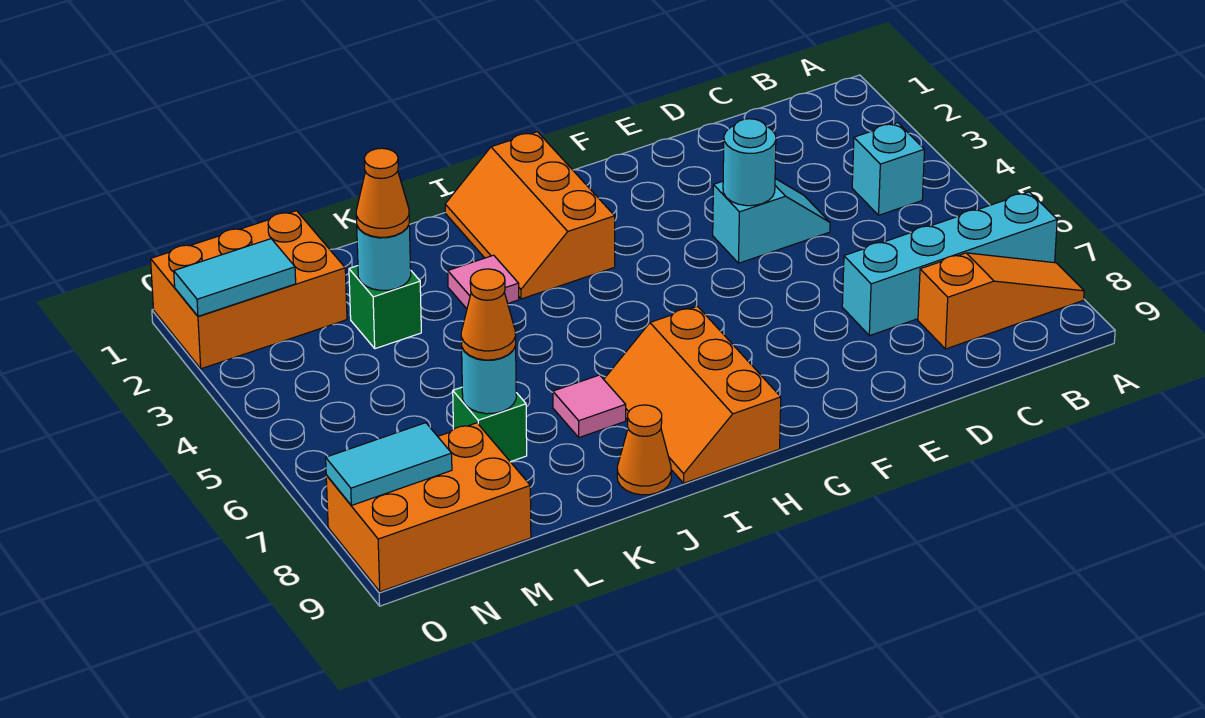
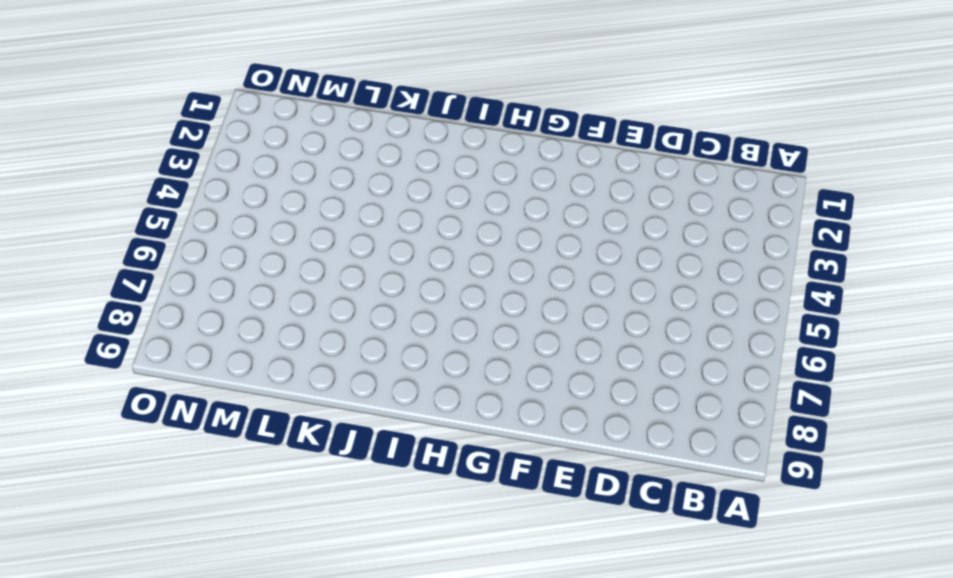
none -> cyan brick A7:D7 level 1
none -> orange slope A8:C8 level 1 top C
none -> cyan brick B4 level 1

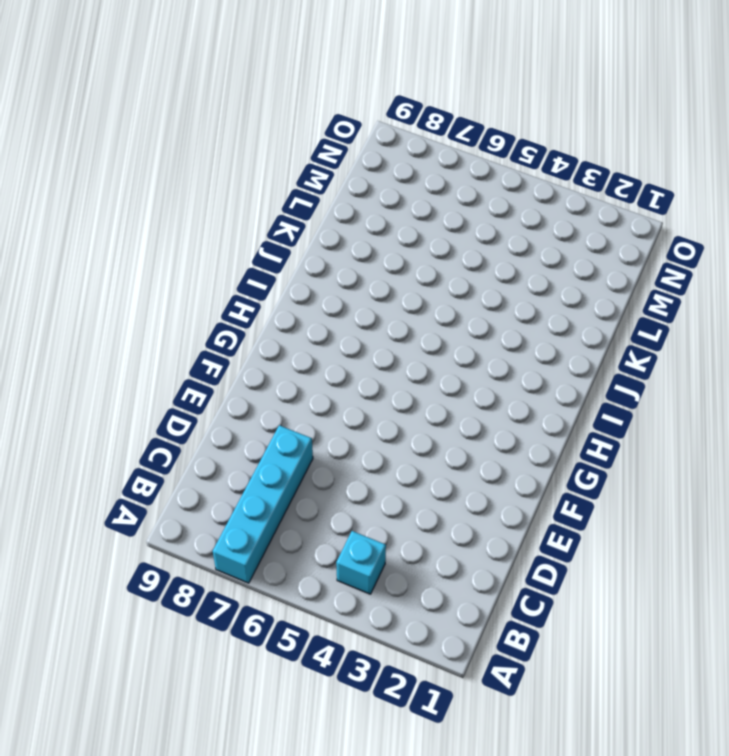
none -> orange slope A8:C8 level 1 top C
none -> cyan slope D4:E4 level 1 top E
none -> orange slope H1:I3 level 1 top H

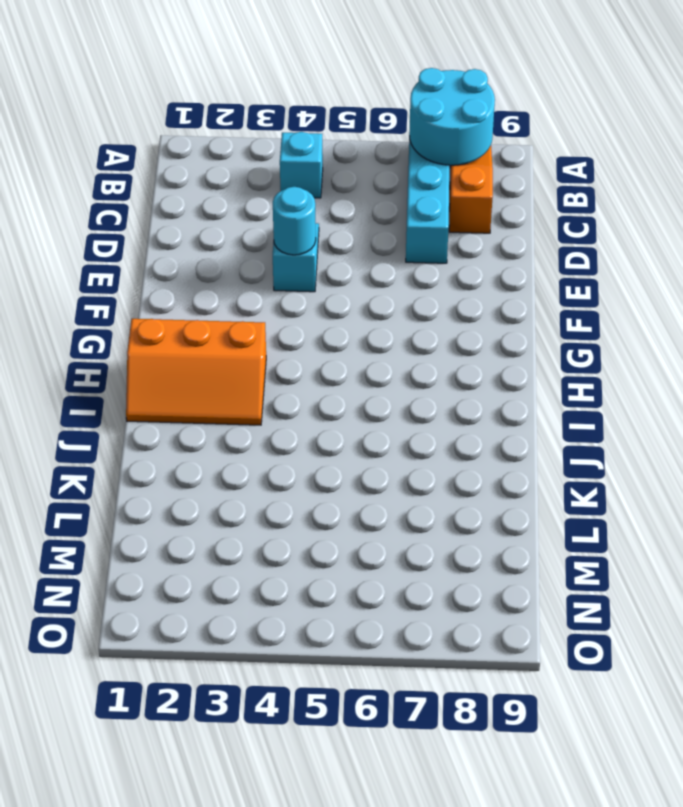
cyan round brick A7:B8 level 2 -> none
none -> orange slope H7:I9 level 1 top H
none -> pink tile J3 level 1
none -> pink tile J7 level 1

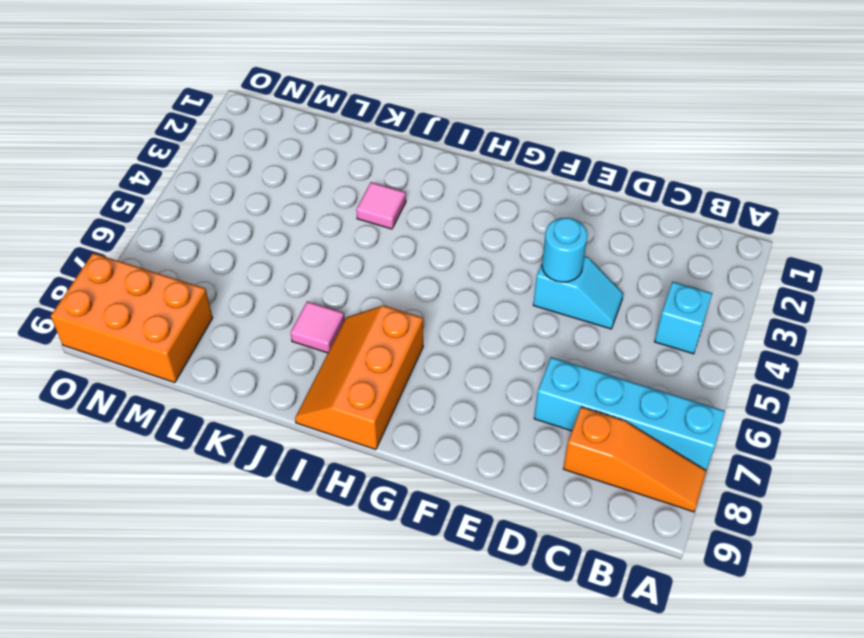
none -> orange slope H1:I3 level 1 top H
none -> orange cone J9 level 1
none -> green brick L3 level 1

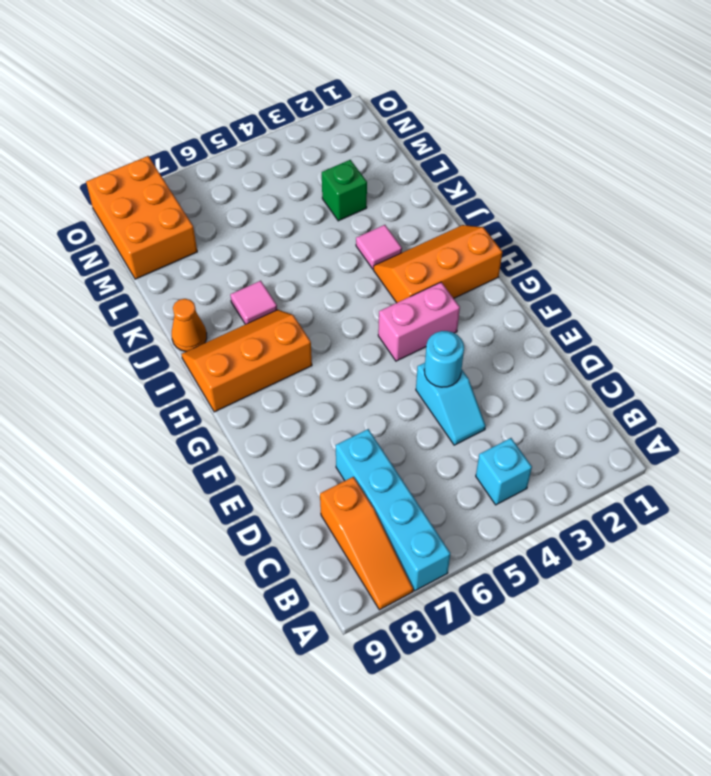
pink brick G3:G4 level 1 -> none
none -> green brick L7 level 1
none -> orange brick M1:O2 level 1
none -> cyan round brick L3 level 2

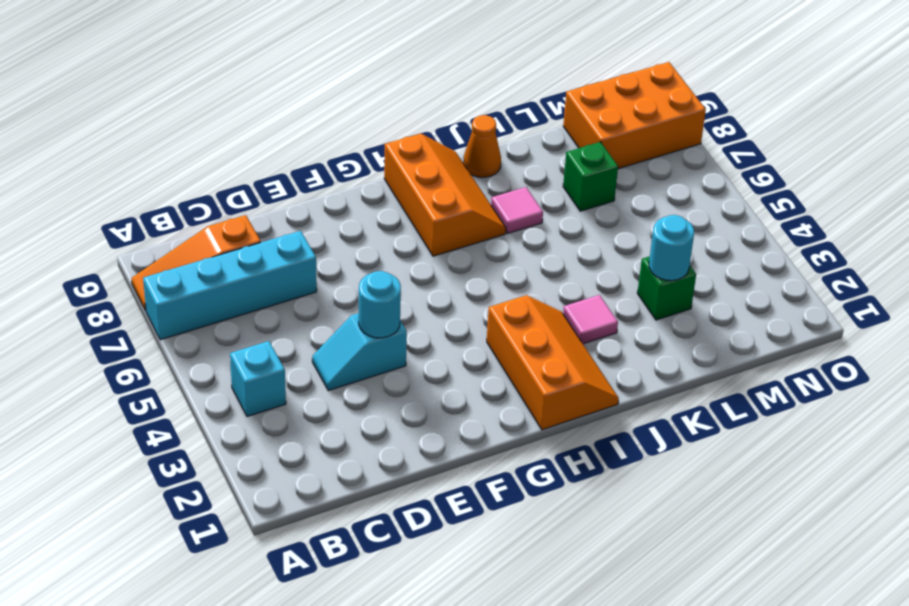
none -> orange brick M1:O2 level 1
none -> cyan round brick L7 level 2
none -> cyan tile N2:O2 level 2

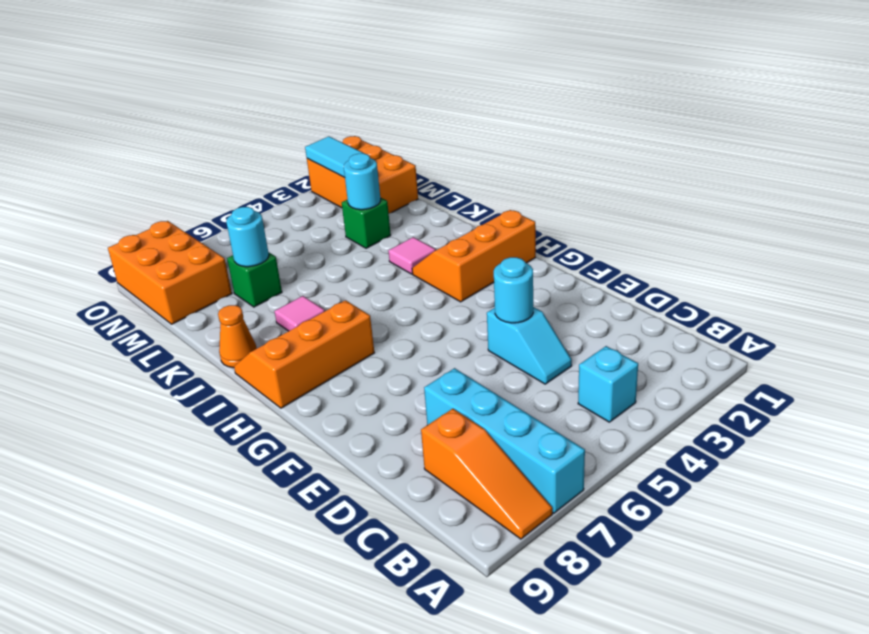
none -> cyan tile N8:O8 level 2
none -> orange cone L3 level 3
none -> orange cone L7 level 3

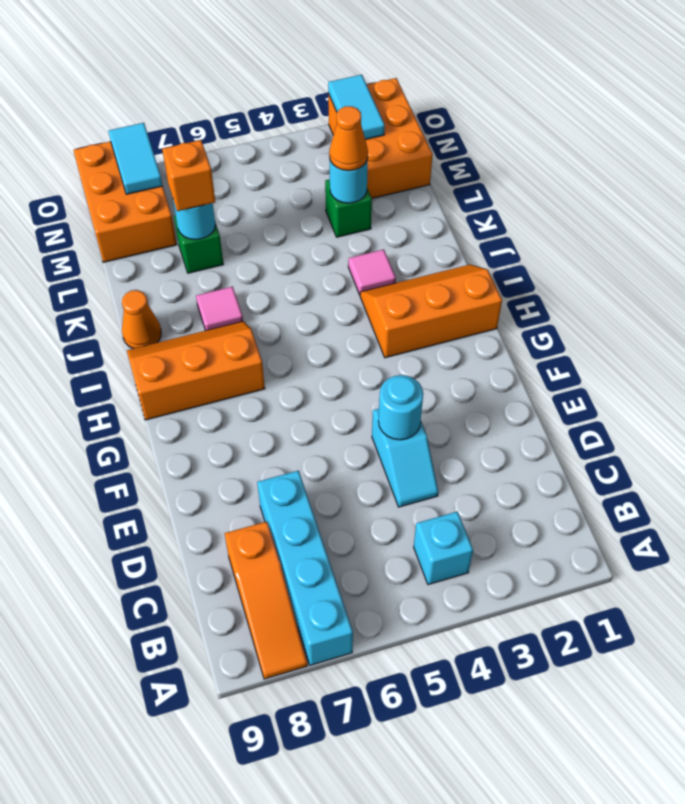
orange brick L7 level 3 -> orange cone L7 level 3

